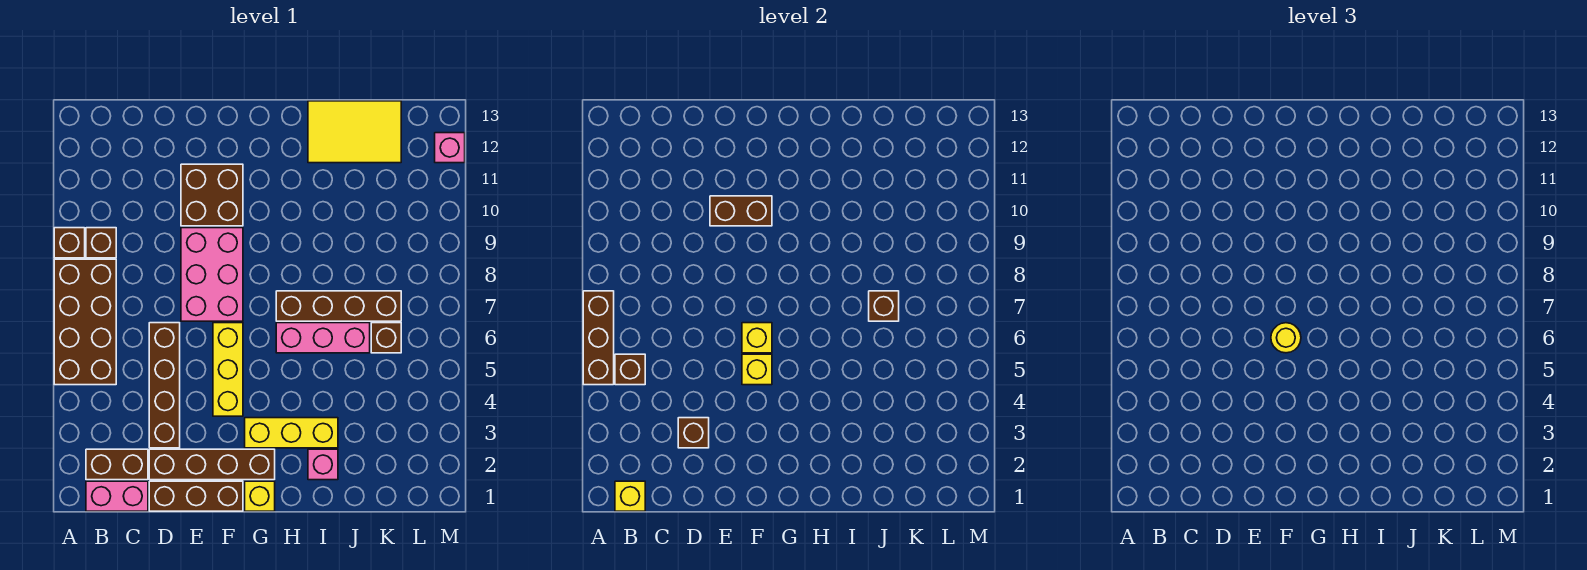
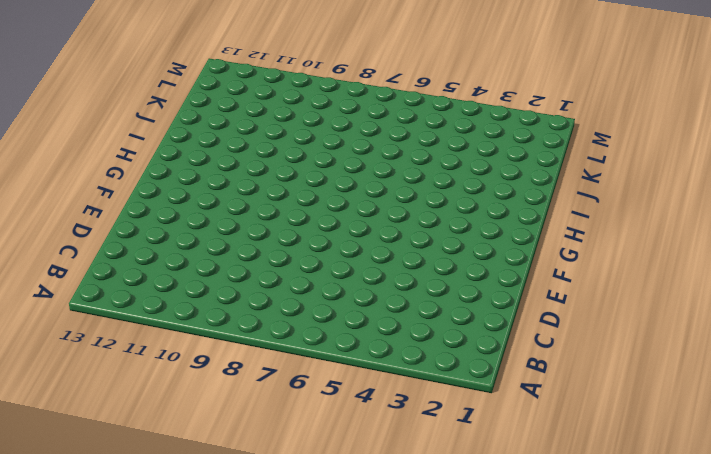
none -> brown brick A5:B8 level 1
none -> brown brick A9 level 1
none -> pink brick B1:C1 level 1

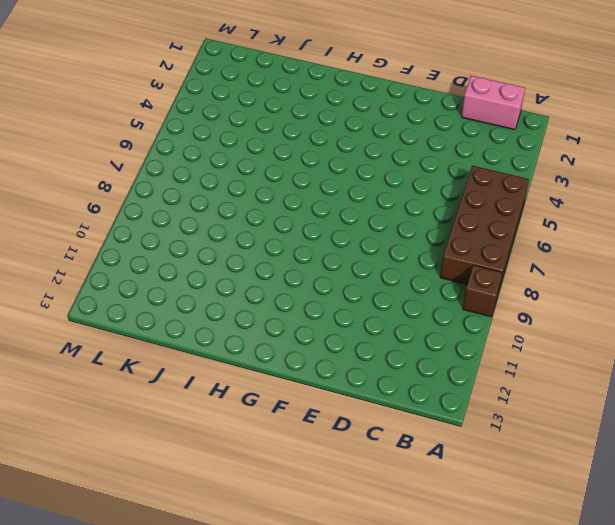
none -> brown brick B2:C2 level 1
none -> brown brick B9 level 1
none -> brown brick D1:F1 level 1

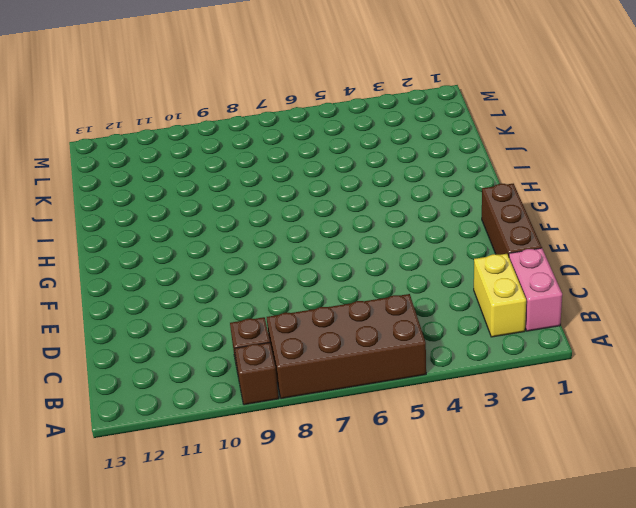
yellow brick B2:C2 level 1 -> brown brick B2:C2 level 1
none -> brown brick D2:G2 level 1
none -> brown brick D3:D6 level 1
none -> pink brick E7:F9 level 1

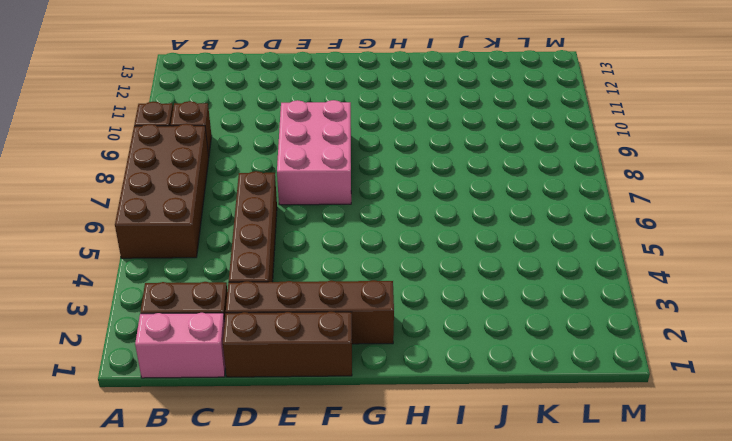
none -> brown brick E10:F11 level 1
none -> yellow brick F4:F6 level 1
none -> yellow brick G1 level 1

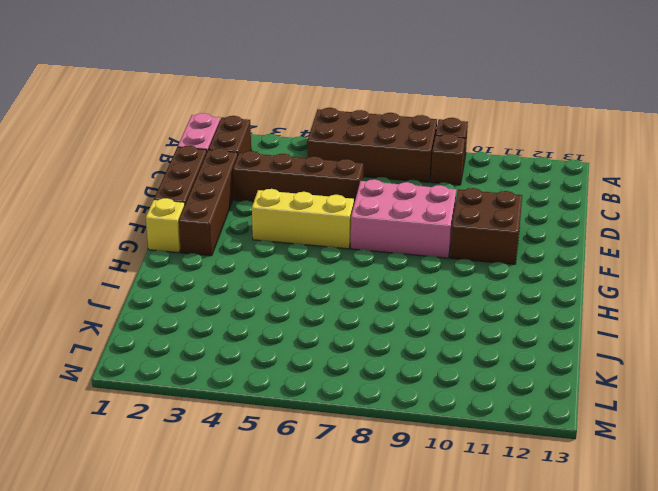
none -> yellow brick G3:I3 level 1
none -> pink brick H6:J6 level 1
none -> brown brick H7:K7 level 1

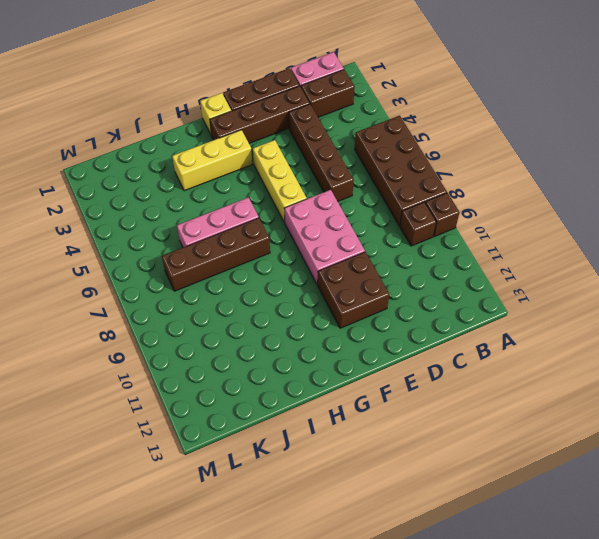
none -> pink brick I2 level 1
none -> yellow tile I12:K13 level 1
none -> brown brick K6 level 1

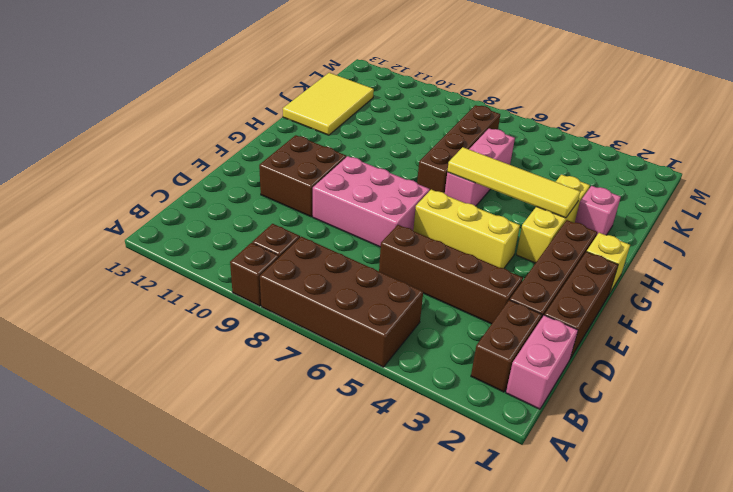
yellow tile H3:H6 level 2 -> none
none -> brown brick K6 level 1
none -> pink brick M12 level 1
none -> brown brick A5:A7 level 2

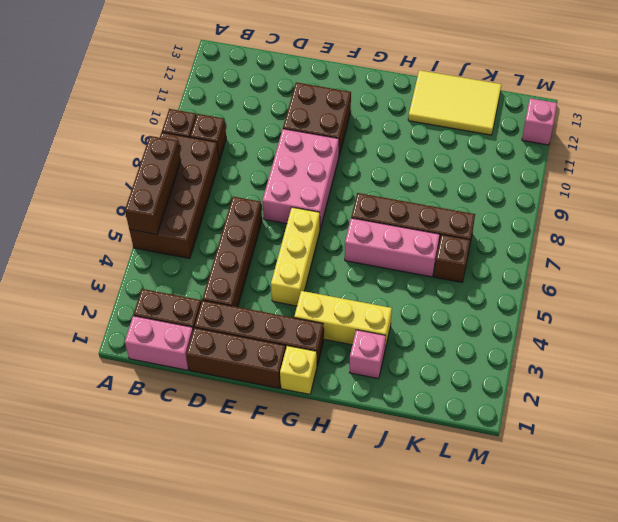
none -> yellow brick B1 level 2
none -> brown brick B5 level 2
none -> brown brick D3 level 2

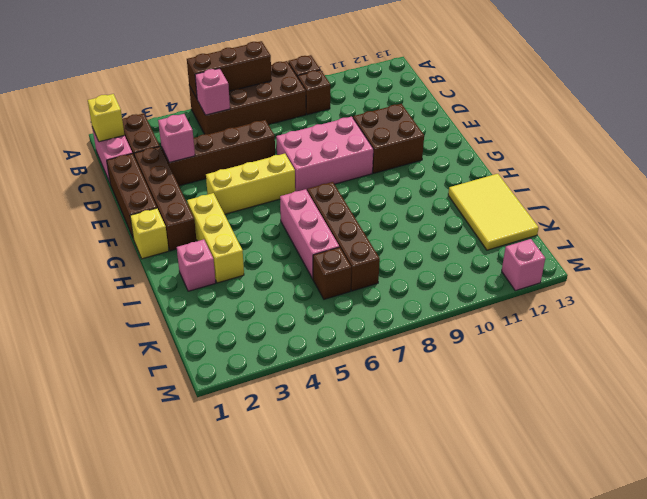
pink brick B5 level 2 -> brown brick B5 level 2
pink brick D3 level 2 -> brown brick D3 level 2
none -> brown brick E10:F10 level 2
none -> yellow brick F5 level 2
none -> yellow brick F6 level 2

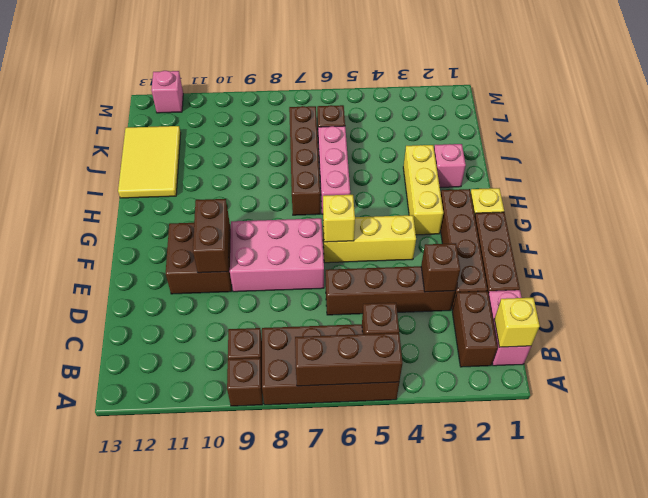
none -> yellow brick F5 level 2
none -> brown brick J7 level 2
none -> yellow round brick F6 level 3

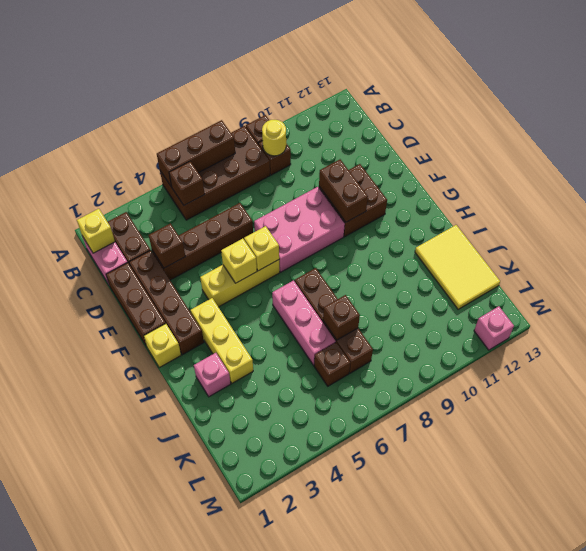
yellow round brick B9 level 2 -> yellow round brick F6 level 3

